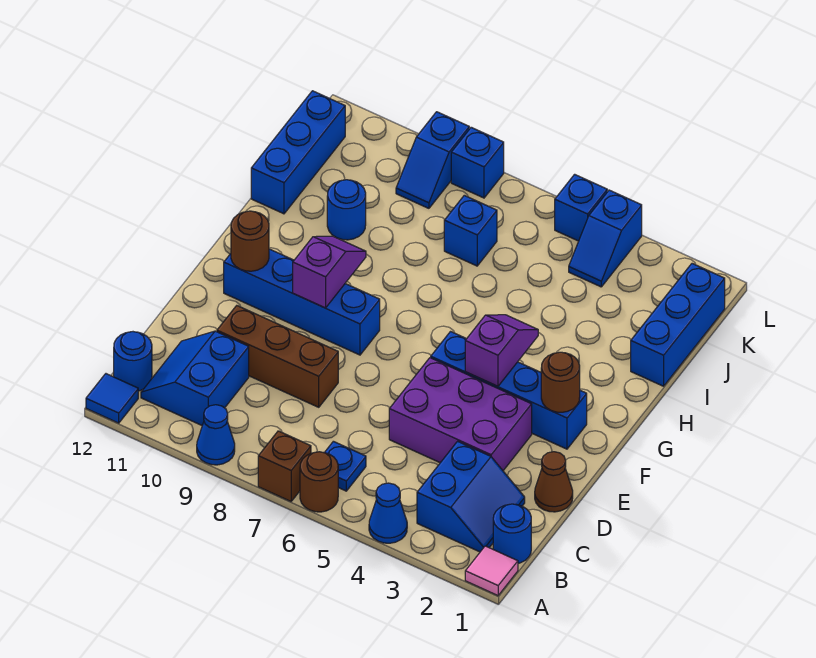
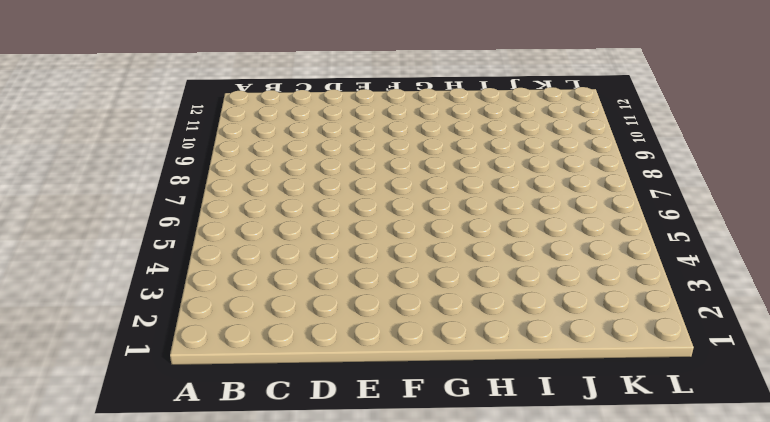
none -> pink tile A1 level 1
none -> blue cone A4 level 1
none -> brown round brick A6 level 1

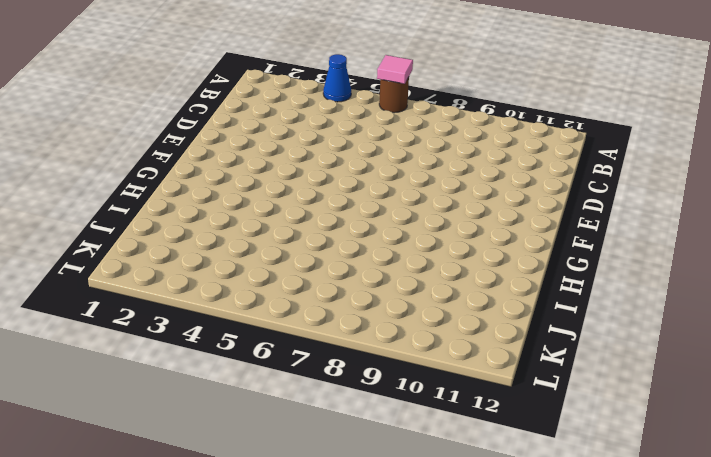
pink tile A6 level 2 -> pink tile A1 level 1
none -> brown brick A7 level 1
none -> blue cone A9 level 1
none -> blue tile A12 level 1

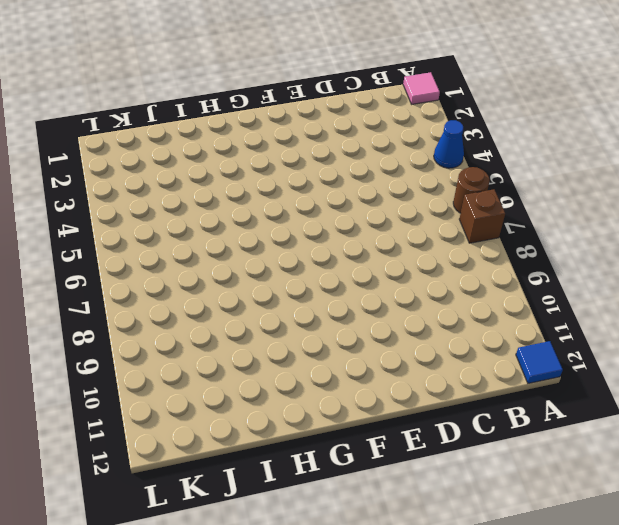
none -> blue cone A9 level 1
none -> blue round brick B1 level 1
none -> blue slope B2:C3 level 1 top 3

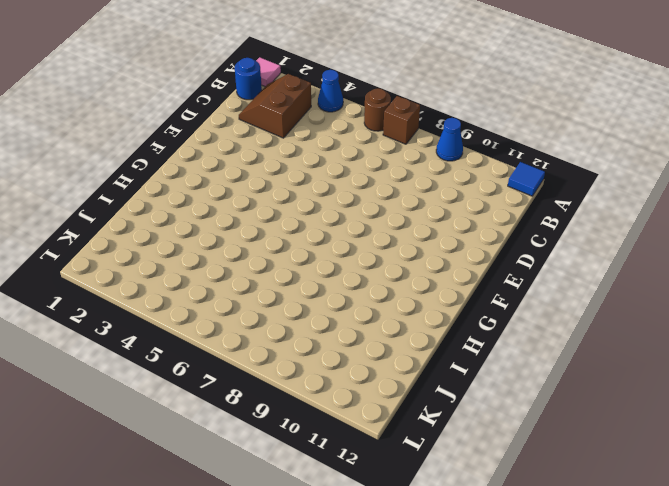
brown slope B2:C3 level 1 top 3 -> blue slope B2:C3 level 1 top 3
none -> blue plate B6 level 1
none -> blue slope B10:C11 level 1 top 10
none -> blue round brick B12 level 1

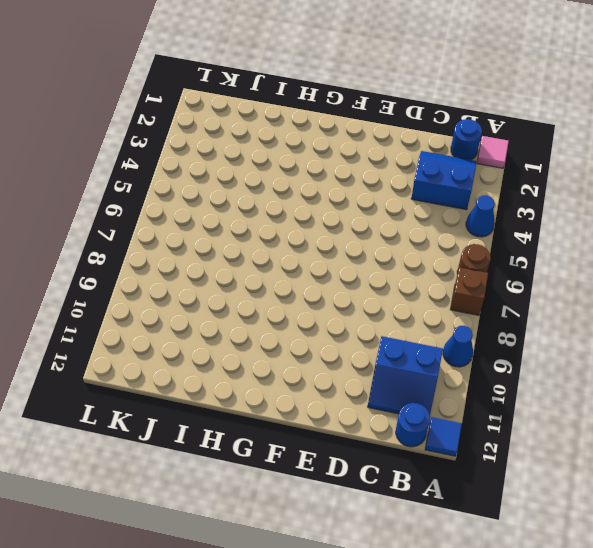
none -> blue plate B6 level 1
none -> brown cone D1 level 1
none -> purple brick D3:E5 level 1

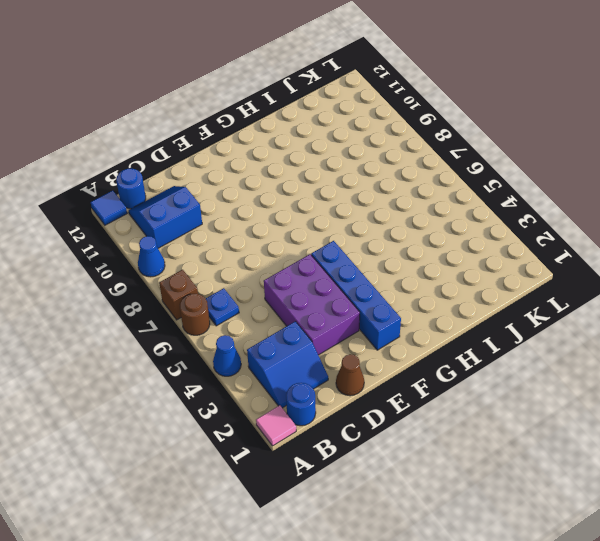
none -> brown brick D8:D10 level 1
none -> blue brick F8:F11 level 1
none -> blue brick I1:K1 level 1

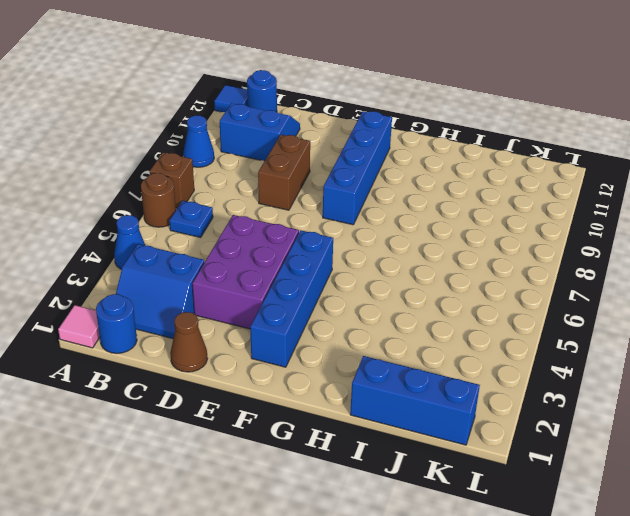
brown brick D8:D9 level 1 -> brown brick D8:D10 level 1
none -> blue round brick I10 level 1
none -> blue brick I12:K12 level 1
none -> blue brick J7 level 1

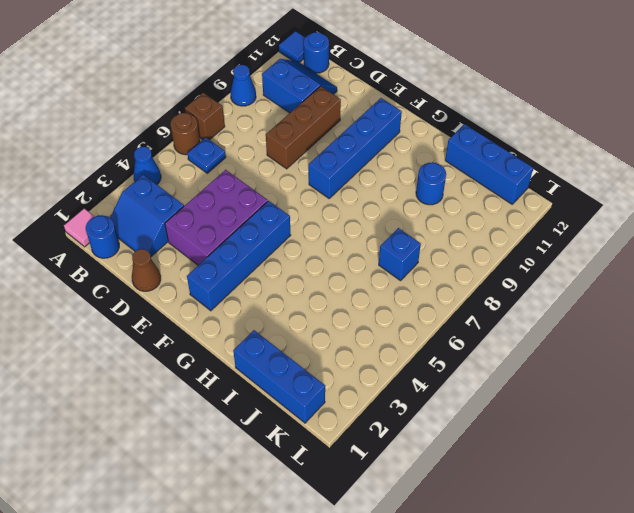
none -> blue slope K4:L4 level 1 top L
none -> blue slope K9:L9 level 1 top L
none -> blue brick L5 level 1

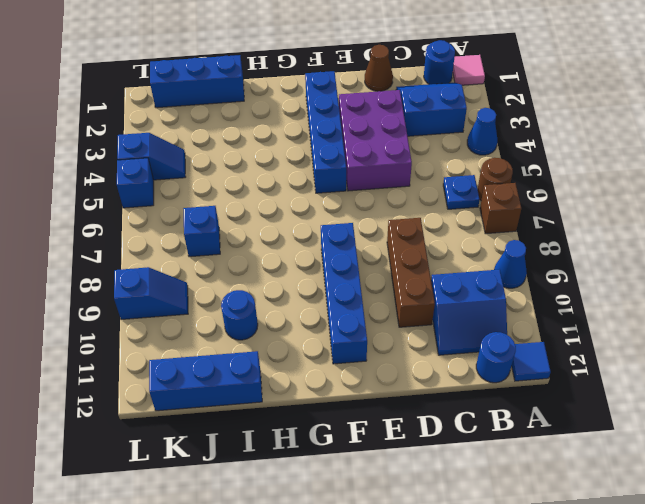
none -> blue brick L8 level 1
none -> brown round brick F2 level 2
none -> purple slope F4:G4 level 2 top F

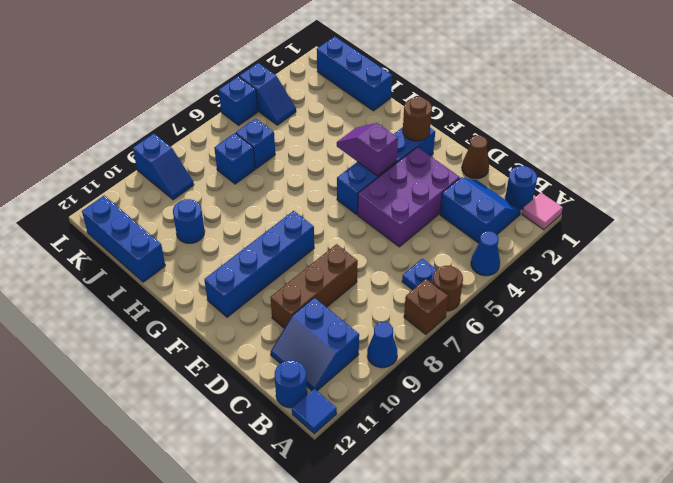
blue brick J6 level 1 -> blue brick L8 level 1
none -> purple slope F9:G9 level 2 top F
none -> brown round brick F11 level 2

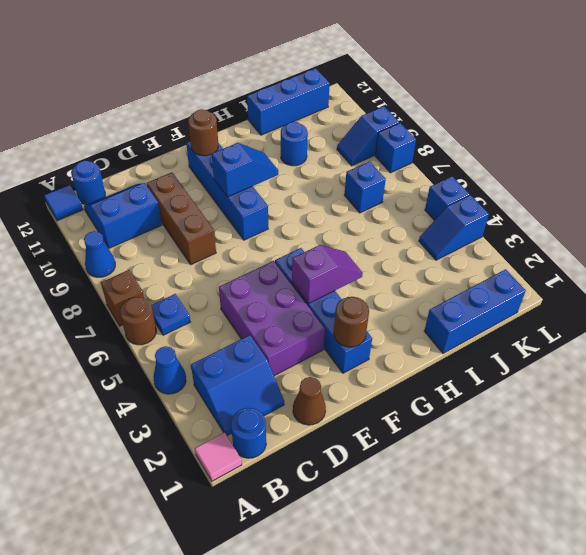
blue slope F9:G9 level 2 top F -> purple slope F9:G9 level 2 top F

